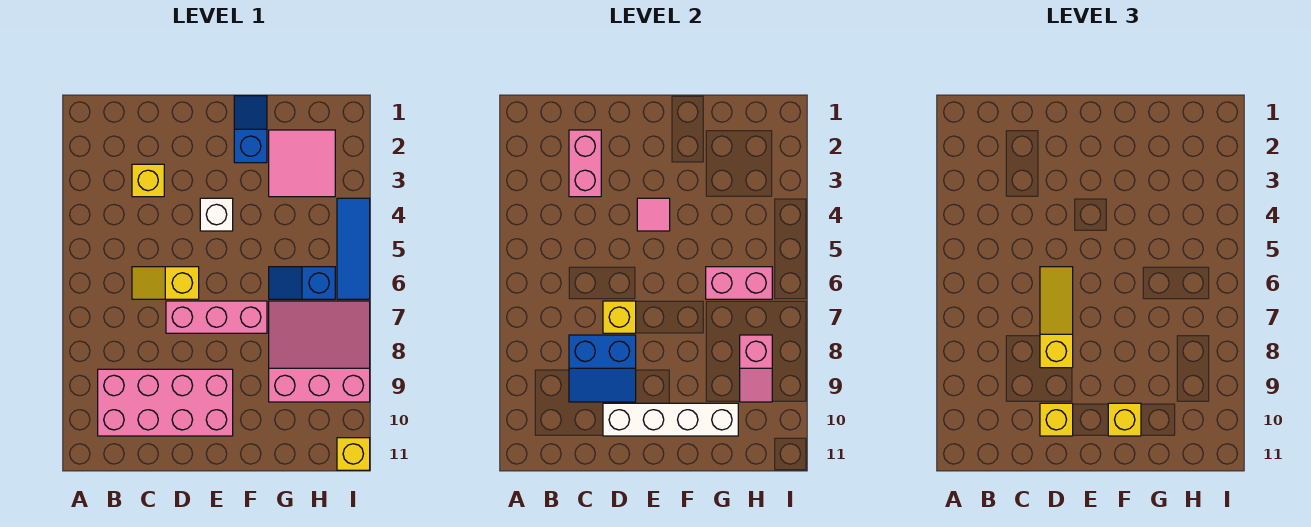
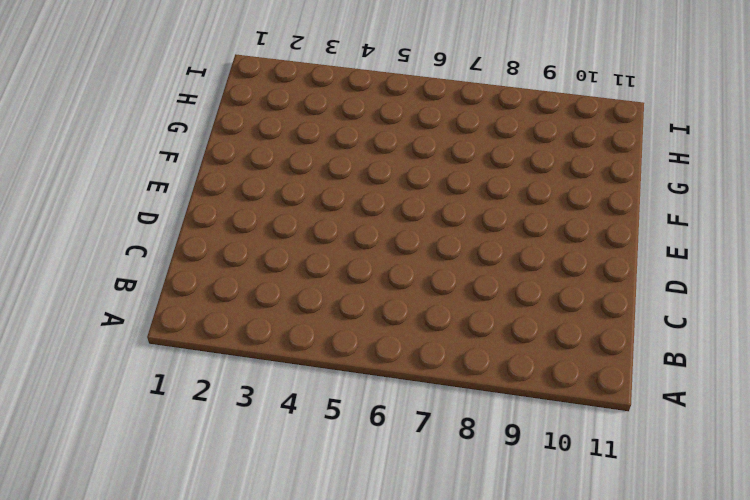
none -> pink brick B9:E10 level 1
none -> yellow brick C3 level 1
none -> yellow slope C6:D6 level 1 top D

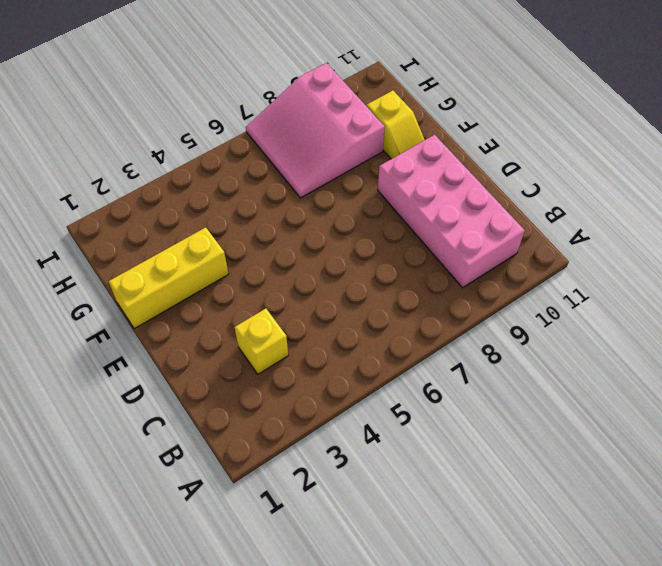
yellow brick F1:F3 level 1 -> blue slope F1:F2 level 1 top 2
yellow slope F10:G10 level 1 top G -> yellow slope C6:D6 level 1 top D
none -> pink brick D7:F7 level 1
none -> white brick E4 level 1
none -> pink tile G2:H3 level 1

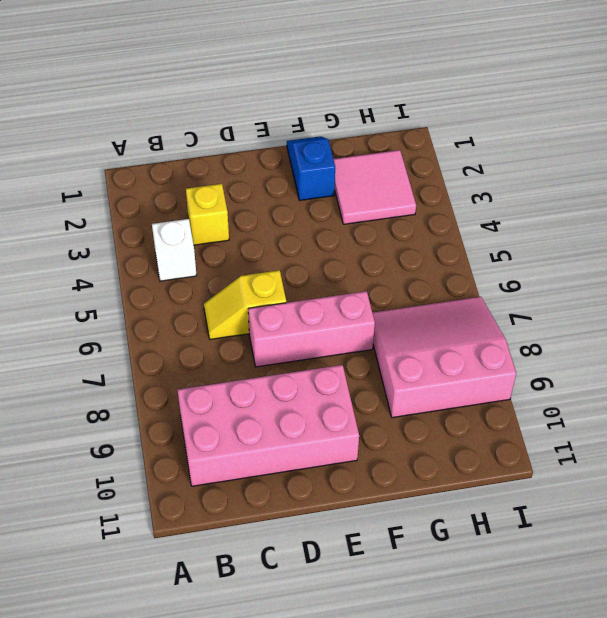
white brick B4 level 1 -> white brick E4 level 1
none -> blue slope G6:H6 level 1 top H
none -> blue tile I4:I6 level 1
none -> yellow brick I11 level 1

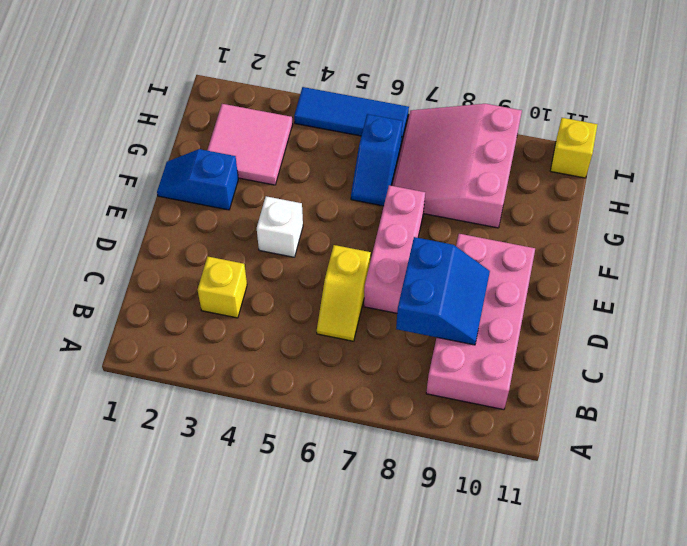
none -> pink brick C2:C3 level 2
none -> yellow brick D7 level 2
none -> white brick D10:G10 level 2

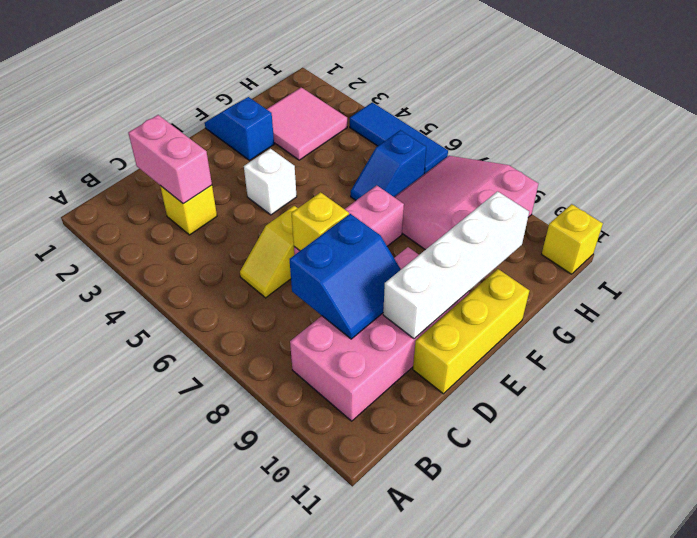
yellow brick D11:F11 level 1 -> none
none -> pink tile E4 level 2
none -> pink brick G6:H6 level 2
none -> pink slope H8:H9 level 2 top 8

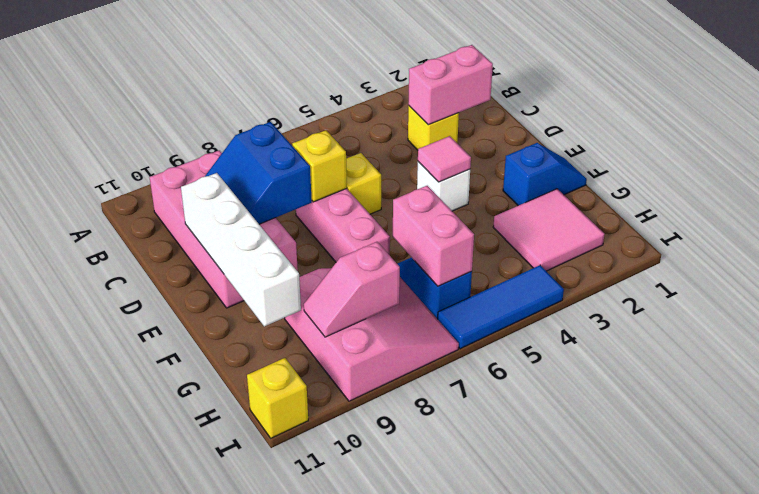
none -> yellow slope D6:D8 level 3 top 8
none -> yellow brick D10 level 3
none -> yellow brick F10 level 3

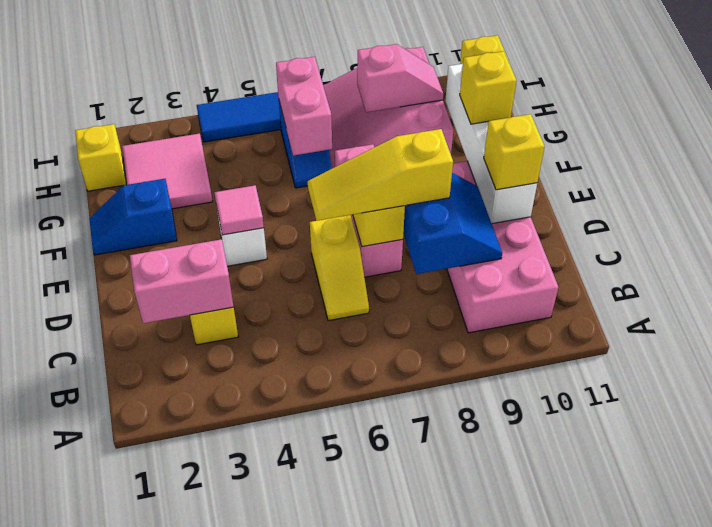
yellow brick H1 level 1 -> none

